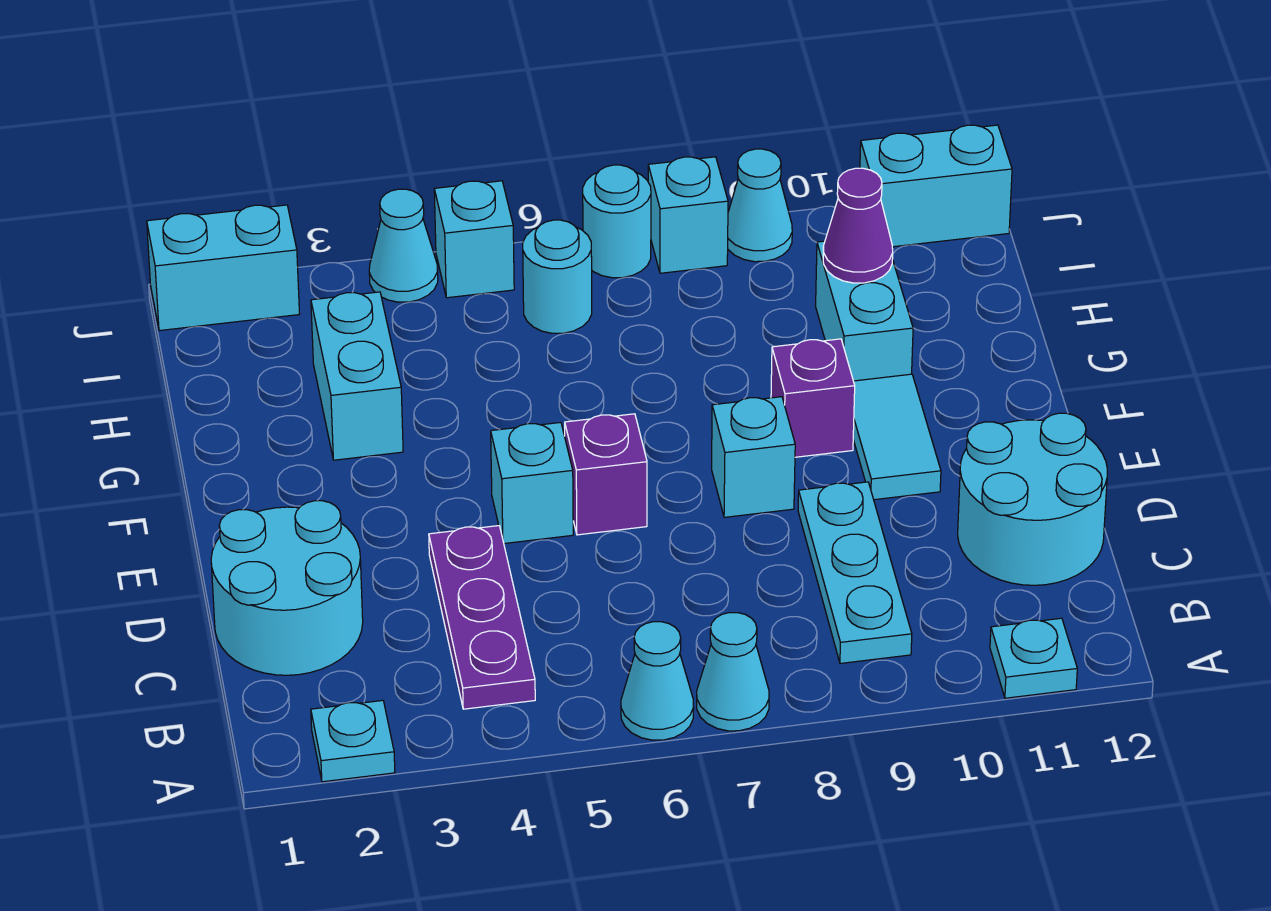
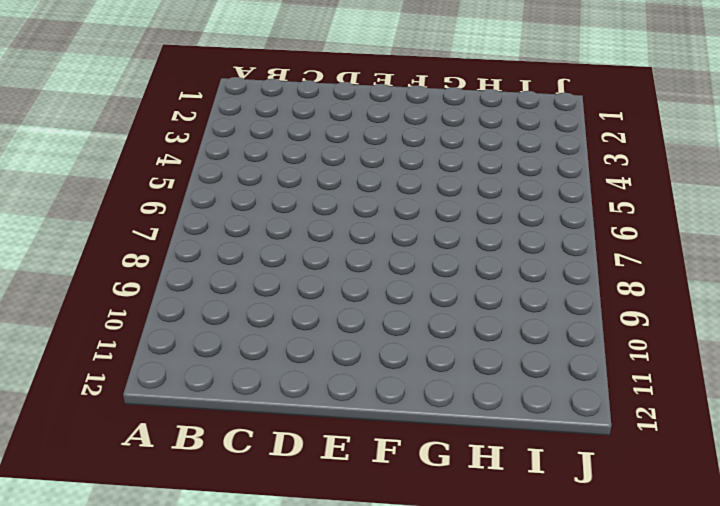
none -> cyan plate A2 level 1
none -> cyan cone A6 level 1
none -> cyan cone A7 level 1

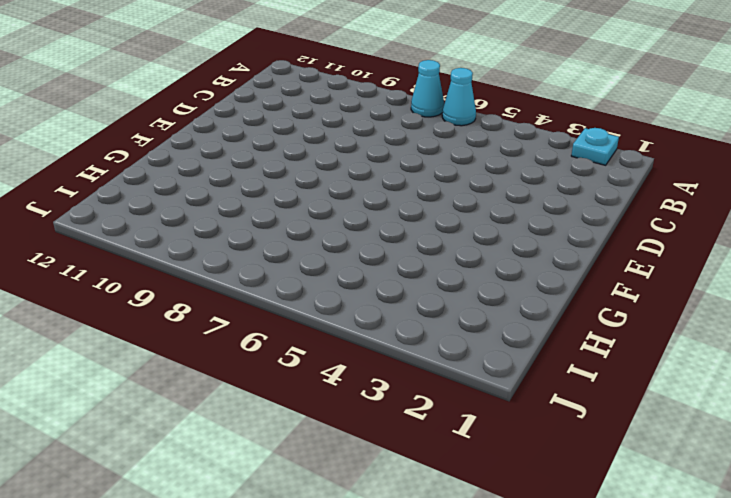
none -> cyan plate A11 level 1
none -> purple plate B4:D4 level 1
none -> cyan plate B9:D9 level 1

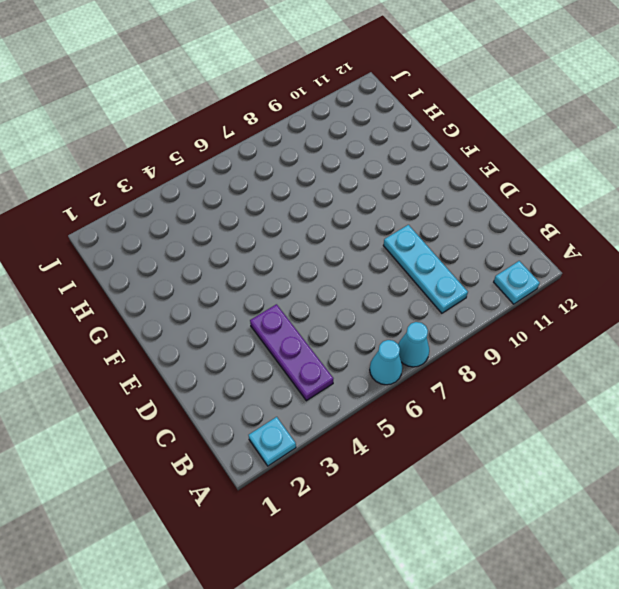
none -> cyan round brick C1:D2 level 1
none -> cyan round brick C11:D12 level 1
none -> cyan brick E5 level 1

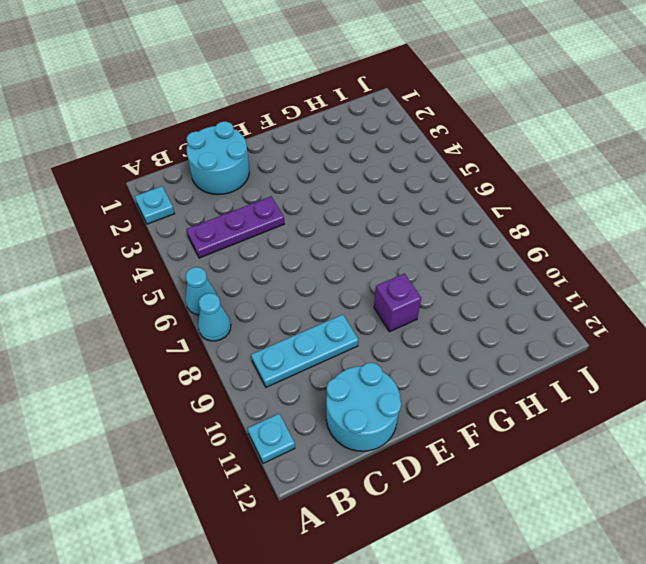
none -> cyan brick E5 level 1
none -> purple brick E6 level 1
none -> cyan brick E8 level 1

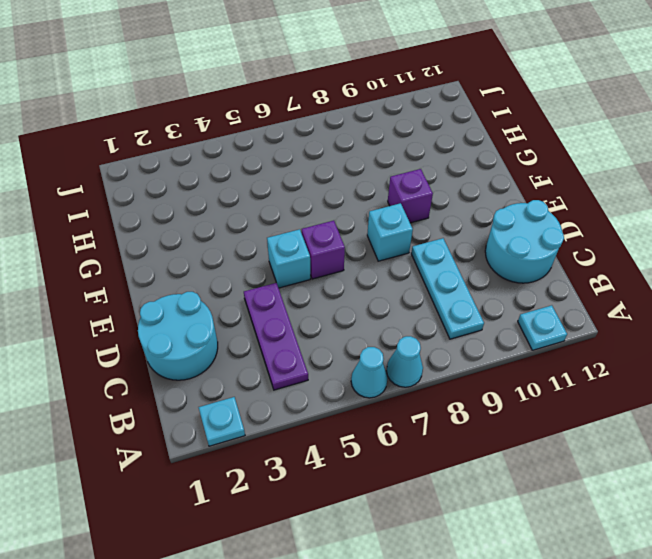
none -> cyan tile E10:F10 level 1
none -> cyan brick G3:H3 level 1
none -> cyan brick G10:H10 level 1

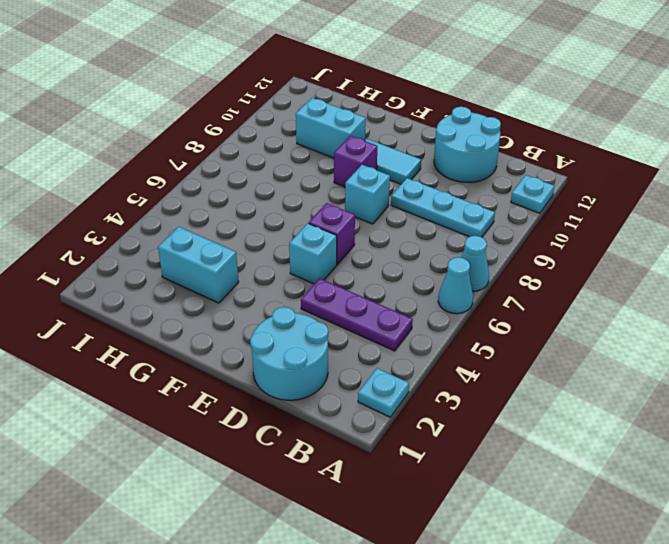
none -> cyan round brick I6 level 1
none -> cyan brick J1:J2 level 1
none -> cyan cone J4 level 1

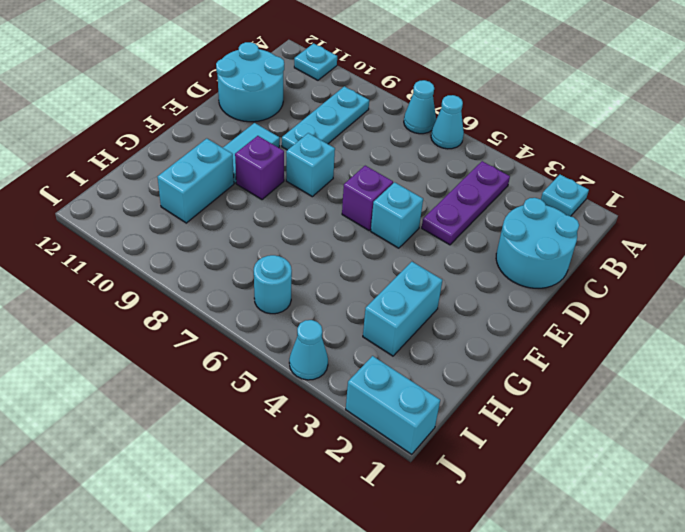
none -> cyan brick J5 level 1
none -> cyan round brick J7 level 1
none -> cyan brick J8 level 1

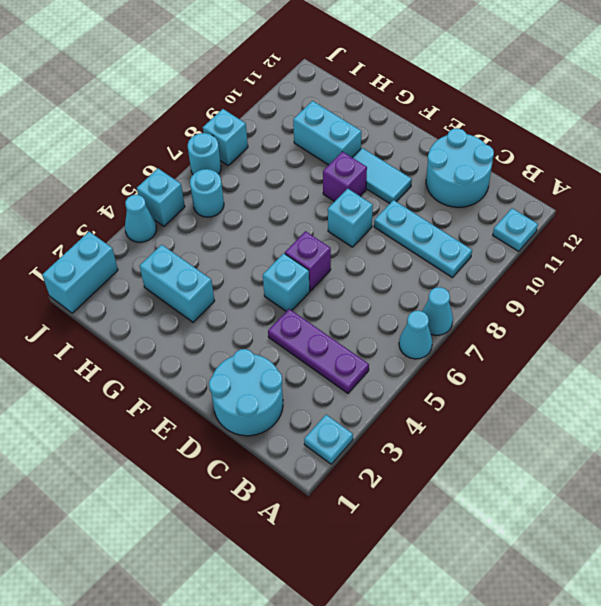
none -> cyan cone J9 level 1
none -> cyan brick J11:J12 level 1
none -> purple cone H10 level 2

